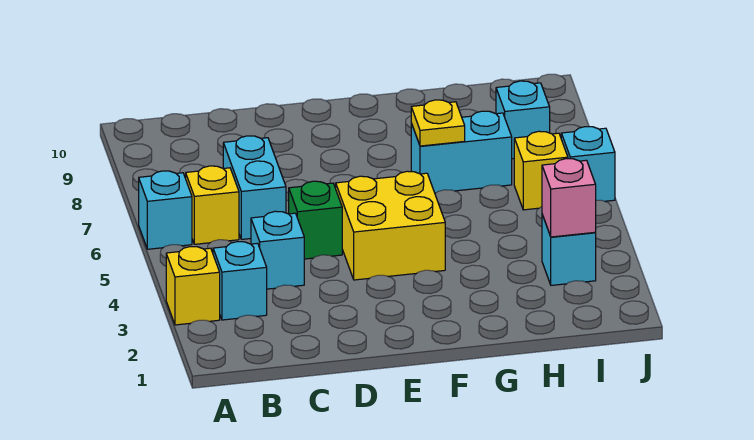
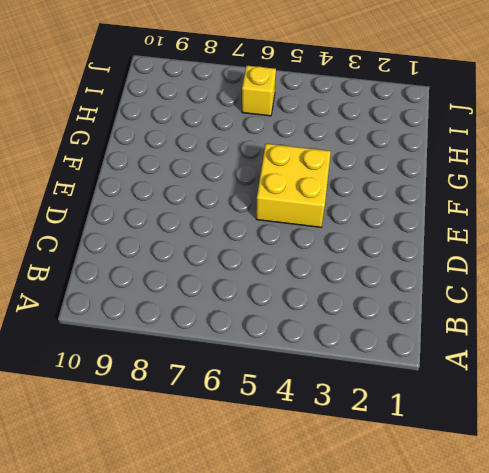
none -> yellow brick A3 level 1
none -> cyan brick A6 level 1
none -> cyan brick B3 level 1

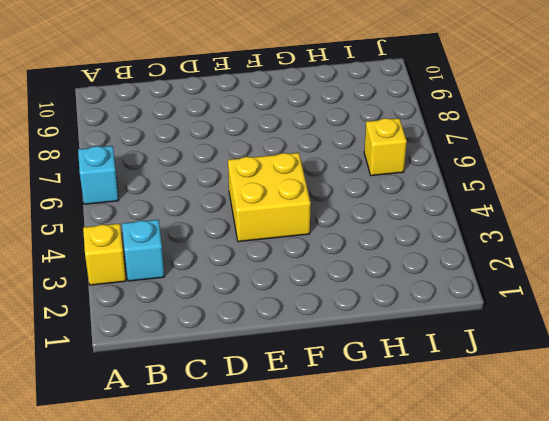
none -> yellow brick B6 level 1
none -> cyan brick C4 level 1
none -> cyan brick C6:C7 level 1

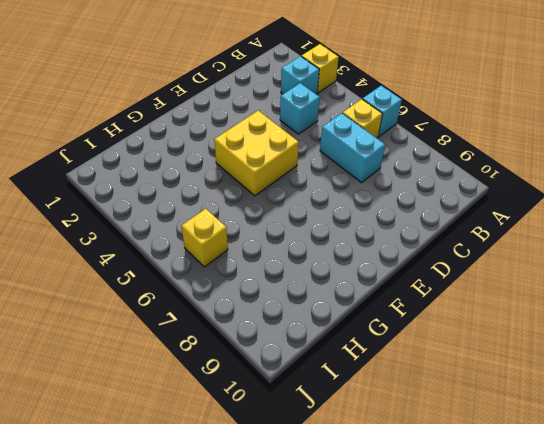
none -> green brick D5 level 1
none -> cyan brick G7:H7 level 1
none -> cyan brick I3 level 1

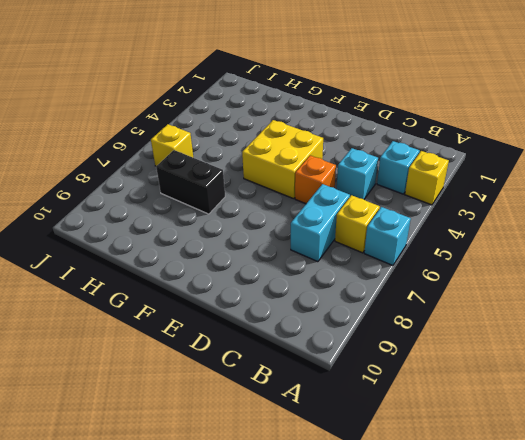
orange brick D5 level 1 -> green brick D5 level 1
black brick G7:H7 level 1 -> cyan brick G7:H7 level 1
none -> cyan brick I3 level 1
none -> cyan brick I8 level 1
none -> cyan brick J6 level 1

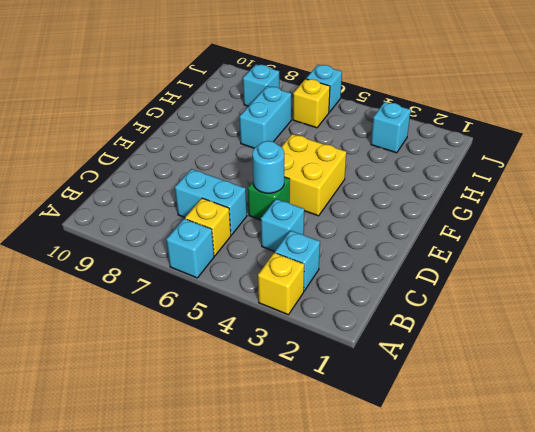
cyan round brick D5 level 2 -> none
none -> yellow plate G7 level 2
none -> pink brick I3 level 2

